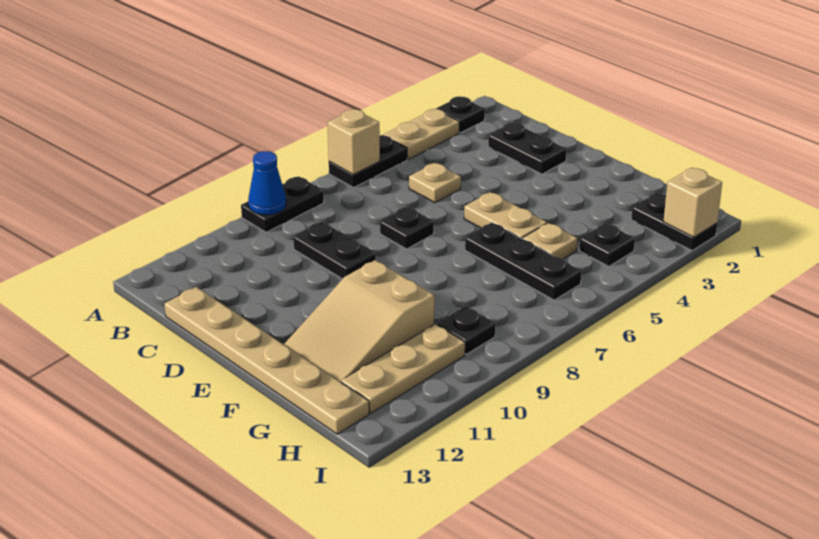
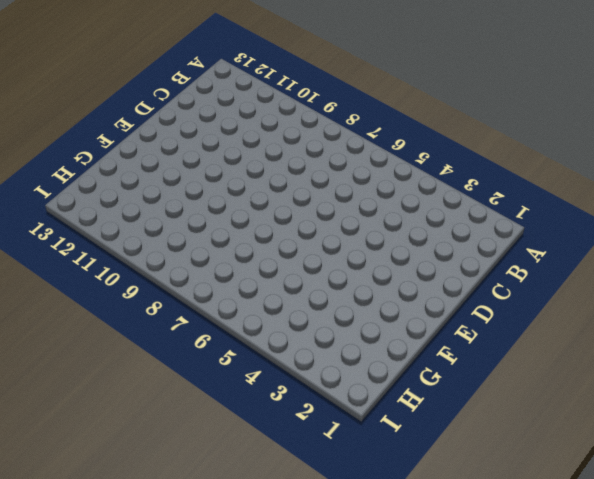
none -> black plate A2 level 1
none -> tan plate A3:A4 level 1
none -> black plate A5:A6 level 1

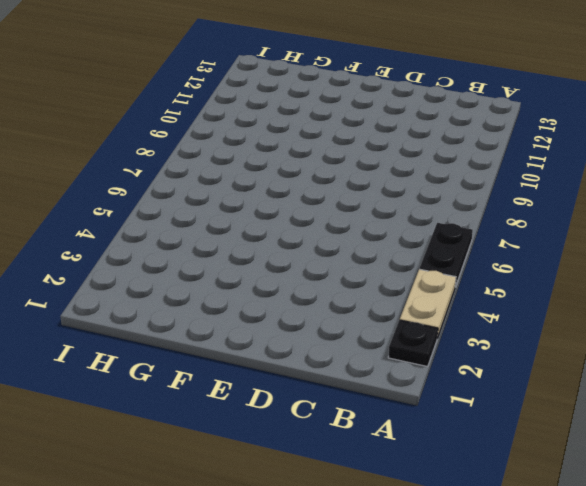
none -> black plate A8:A9 level 1
none -> black plate C2:D2 level 1
none -> tan plate C5 level 1

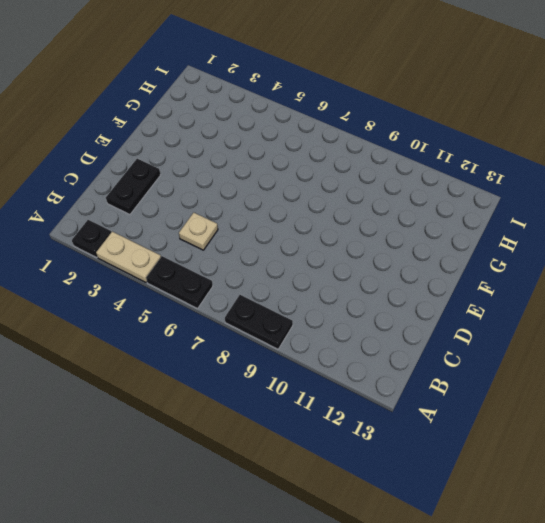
none -> black plate C9:D9 level 1
none -> tan plate C13:H13 level 1
none -> black plate D7 level 1

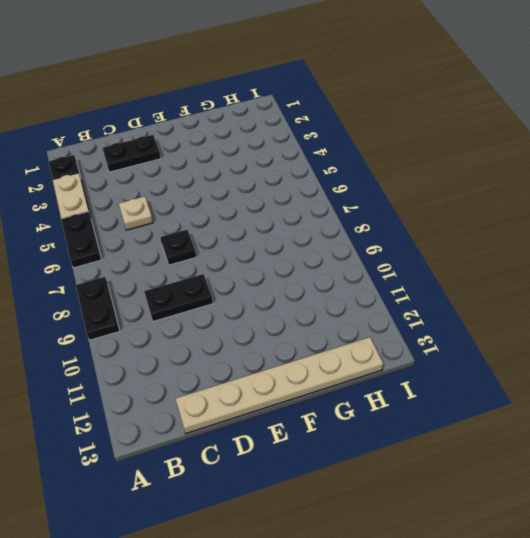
none -> tan plate E5:F5 level 1
none -> black plate F6:H6 level 1
none -> tan slope F10:G12 level 1 top 10

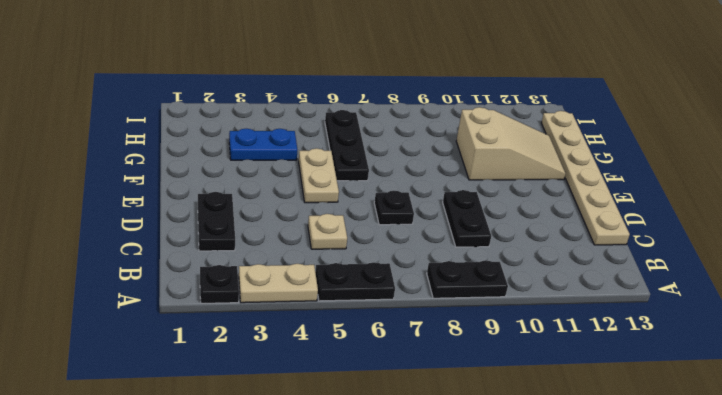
blue plate G3:G4 level 1 -> none
none -> tan plate G5 level 1
none -> black plate H2:I2 level 1
none -> black plate H4 level 1

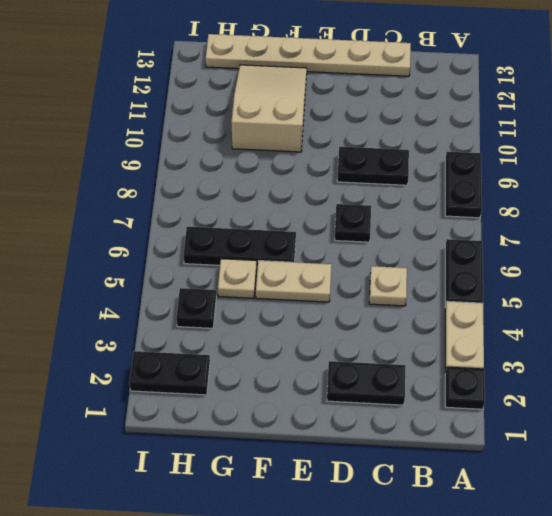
none -> black plate H9 level 1
none -> tan plate H10:H12 level 1
none -> tan brick A6 level 2

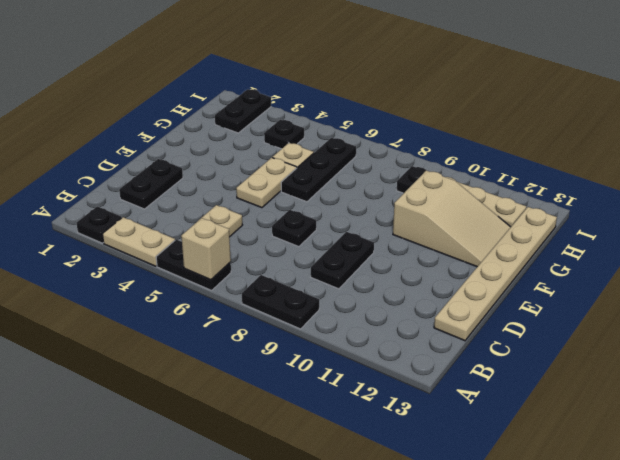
none -> blue cone A9 level 2
none -> tan brick I2 level 2

